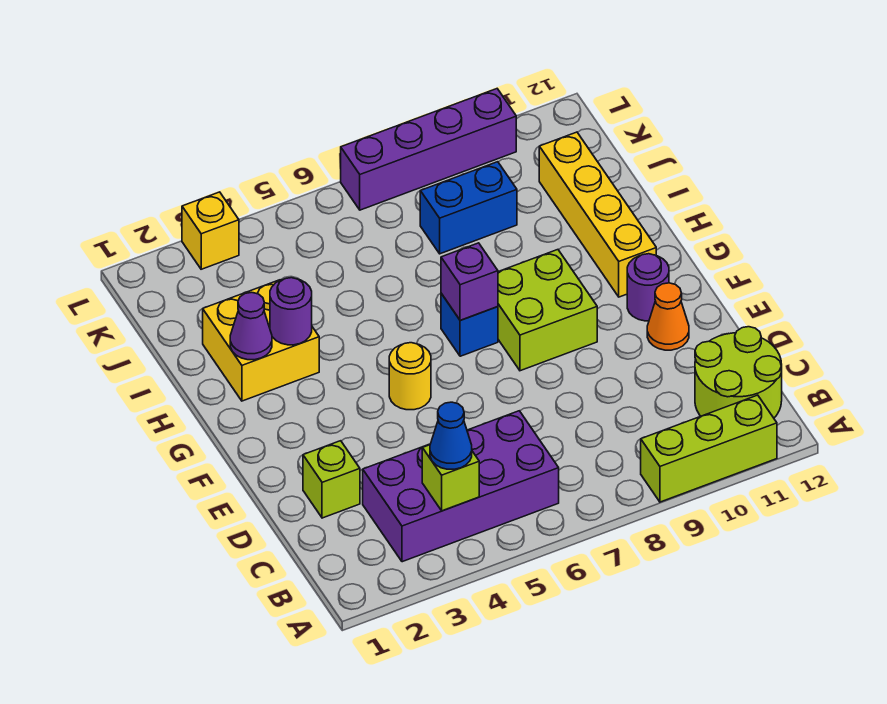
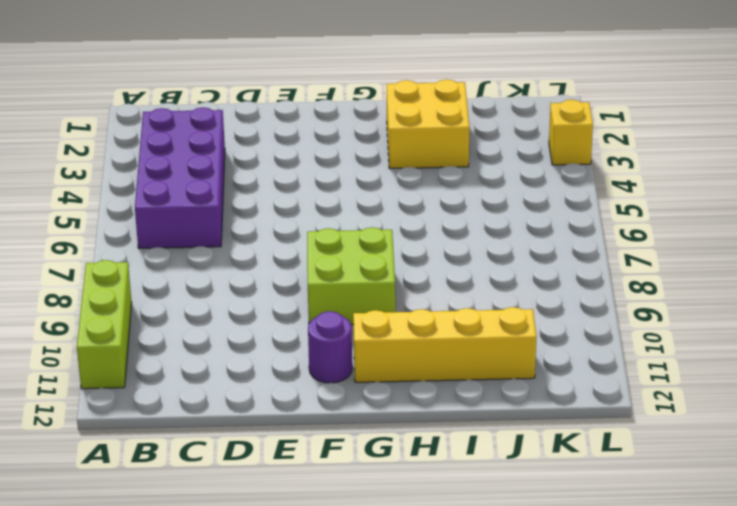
none -> lime round brick B11:C12 level 1
none -> lime brick D2 level 1
none -> orange cone E11 level 1

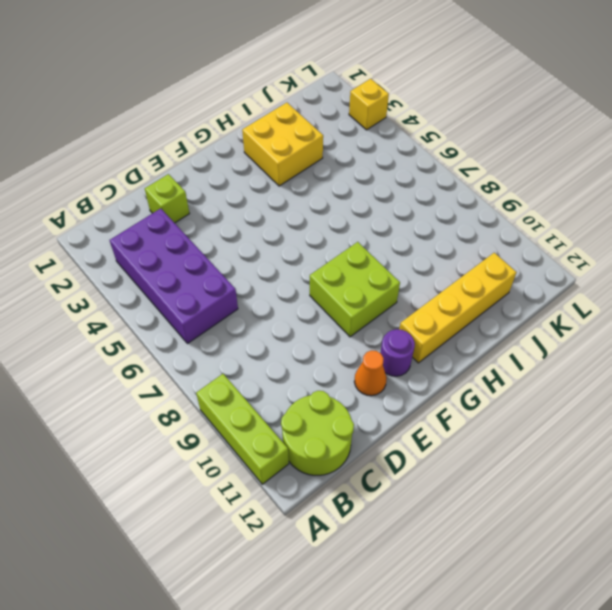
none -> yellow round brick F5 level 1
none -> blue brick G7 level 1
none -> blue brick J8:J9 level 1

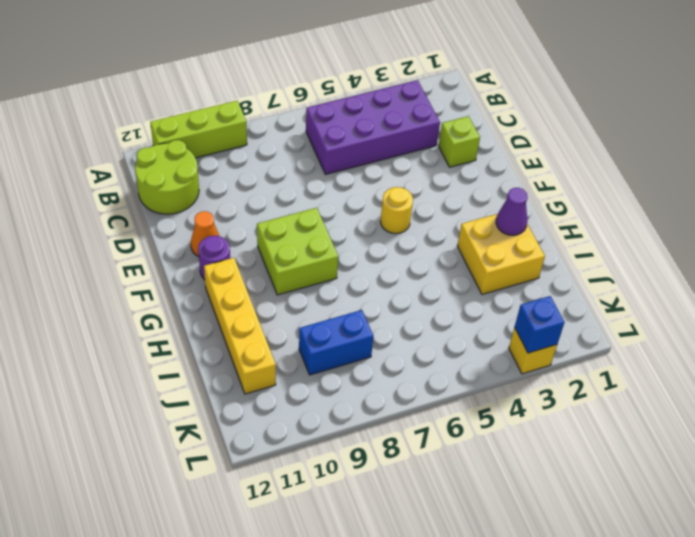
blue brick L3 level 2 -> blue brick G7 level 1
none -> purple brick L7:L10 level 1
none -> lime brick B4 level 2
none -> purple brick G7 level 2

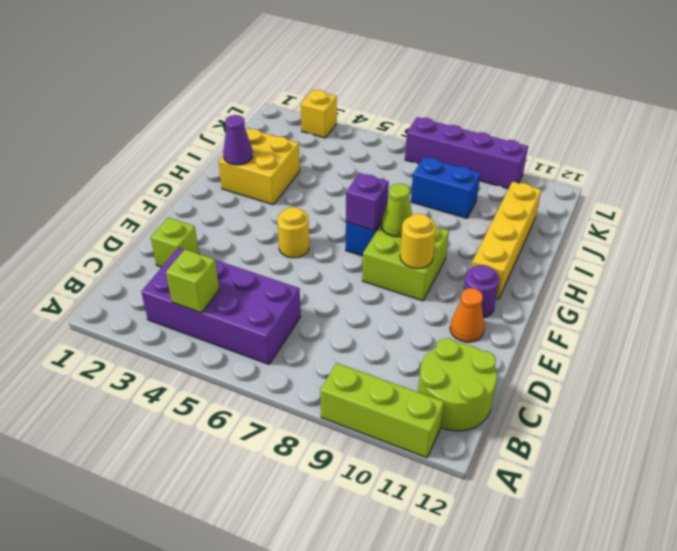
yellow round brick F9 level 2 -> none
lime cone G8 level 2 -> none
none -> purple round brick H3 level 2
none -> blue cone B4 level 3

